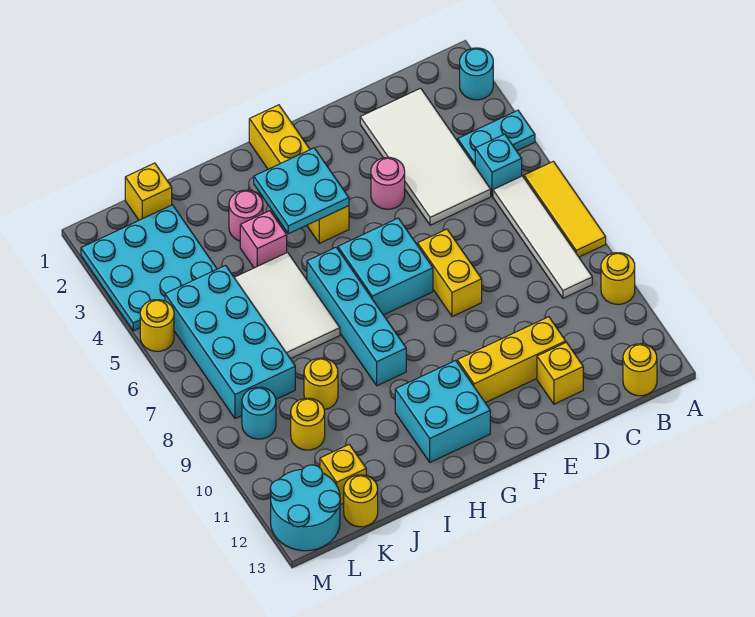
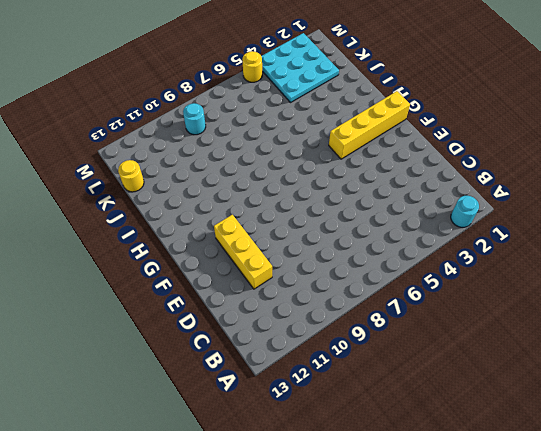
none -> cyan plate A4:B4 level 1
none -> yellow tile A6:A8 level 1
none -> yellow round brick A10 level 1
none -> cyan brick B5 level 1

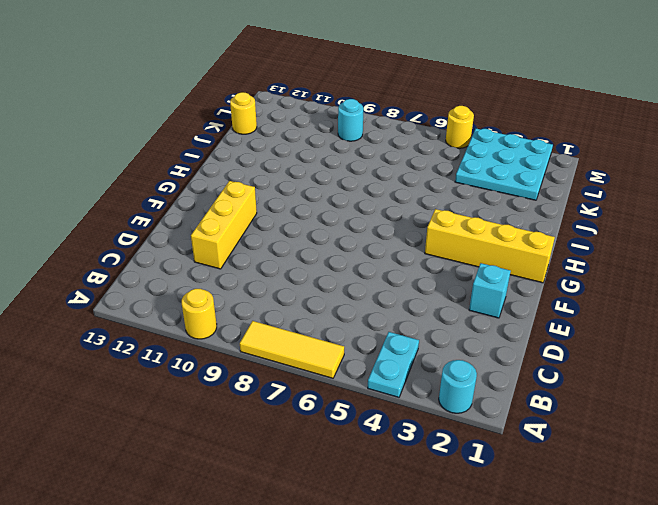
cyan brick E2 level 1 -> cyan brick B5 level 1
none -> white tile B6:B9 level 1
none -> yellow round brick B13 level 1
none -> white tile C2:D5 level 1
none -> yellow brick D12 level 1

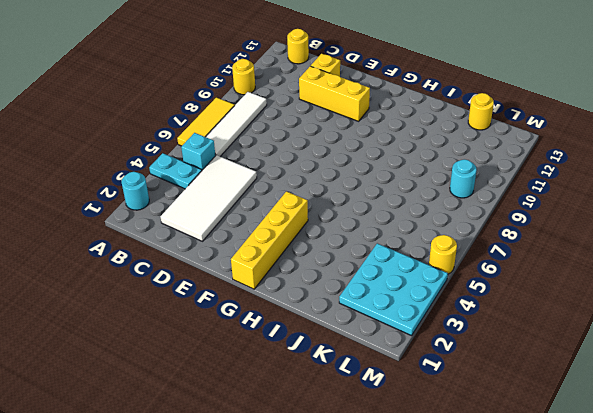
none -> pink round brick E4 level 1
none -> yellow brick E7:E8 level 1
none -> cyan brick F6:G7 level 1
none -> cyan brick G11:H12 level 1

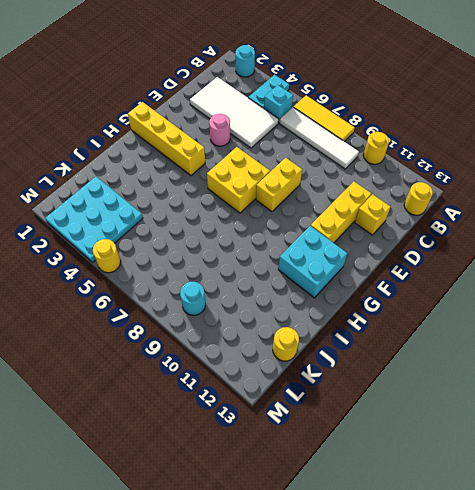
yellow brick E8:F8 level 1 -> yellow brick E7:E8 level 1
yellow brick F6:G7 level 1 -> cyan brick F6:G7 level 1
none -> cyan brick H6:H9 level 1
none -> pink round brick I3 level 1
none -> pink brick I4 level 1
none -> white tile I5:J7 level 1

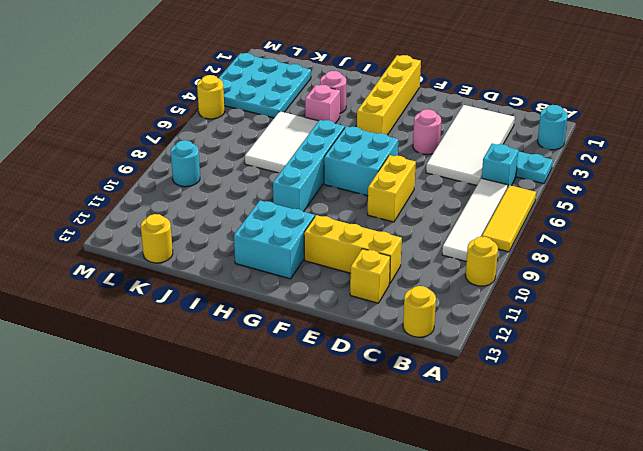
none -> yellow round brick J9 level 1
none -> yellow brick K1 level 1
none -> cyan brick K5:L8 level 1
none -> yellow round brick K10 level 1

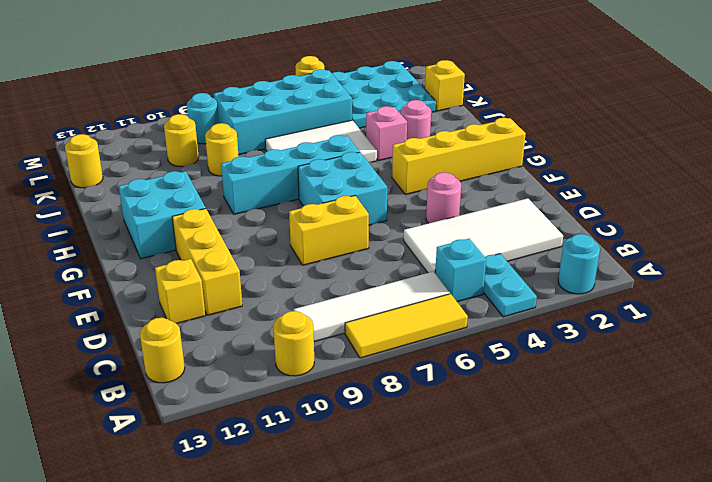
none -> yellow brick K12 level 1
none -> cyan round brick L12:M13 level 1
none -> cyan plate G3:H4 level 2

